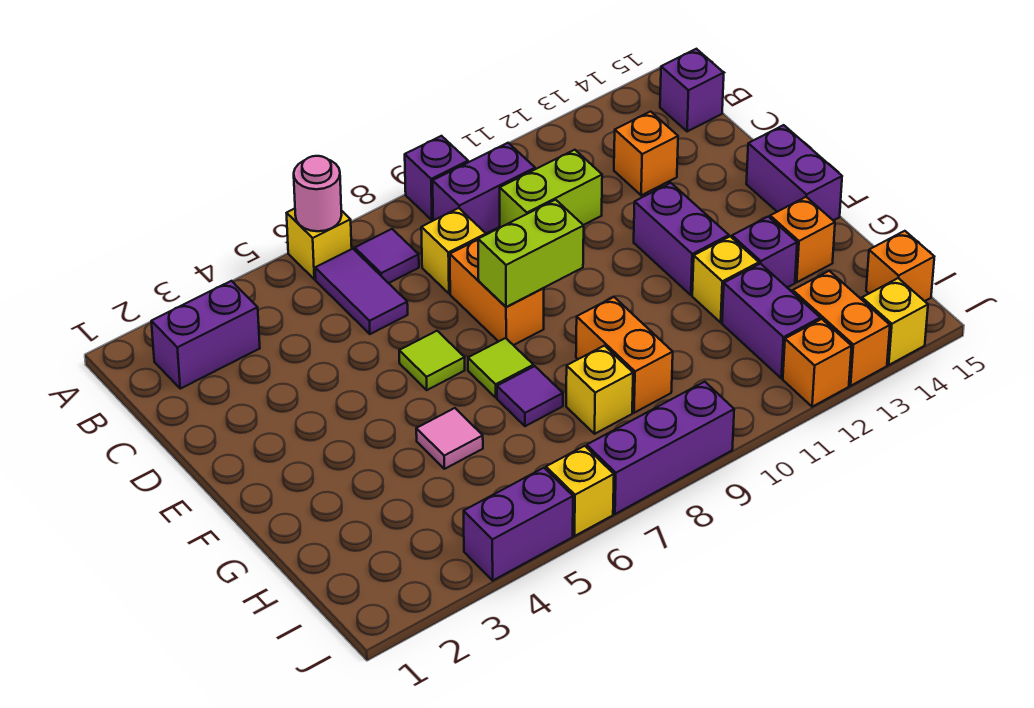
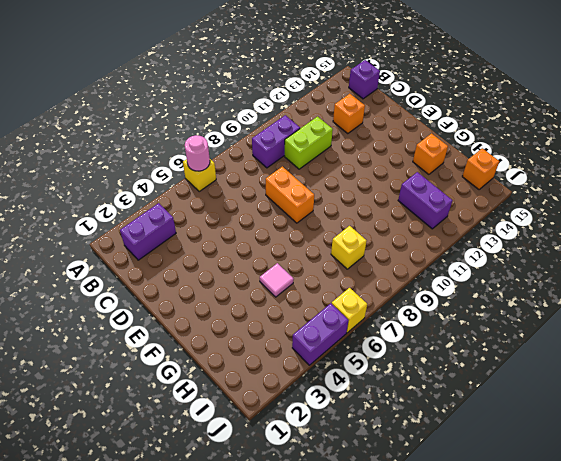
none -> purple brick A9 level 1
none -> purple tile B6:C6 level 1
none -> purple tile B7 level 1
none -> yellow brick C8 level 1

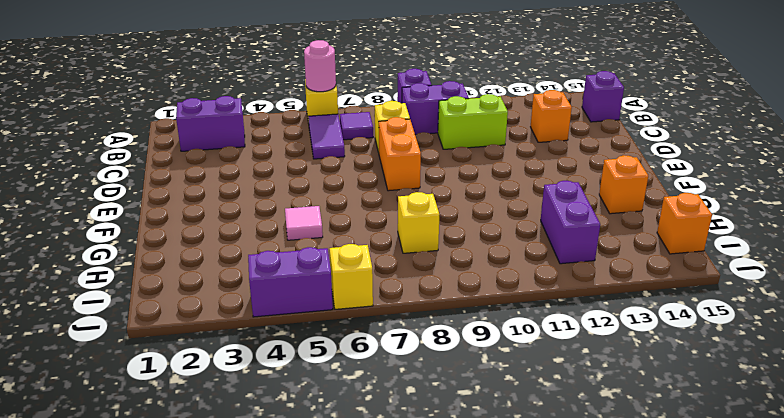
none -> lime tile E6 level 1
none -> purple brick E12:F12 level 1
none -> purple brick E15:F15 level 1
none -> lime tile F7 level 1

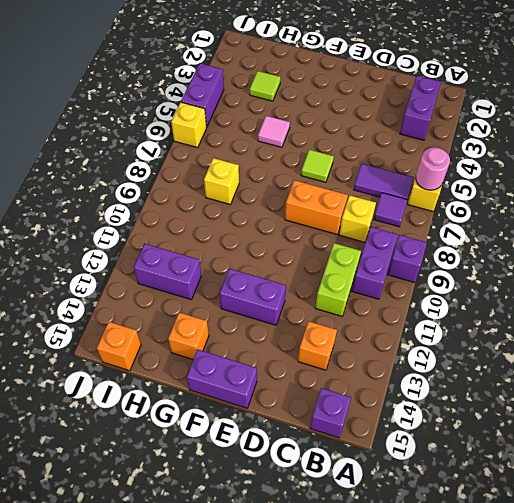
lime tile H3 level 1 -> lime tile F7 level 1
none -> purple tile G7 level 1
none -> orange brick G9:H9 level 1
none -> yellow brick G12 level 1
none -> purple brick G13 level 1

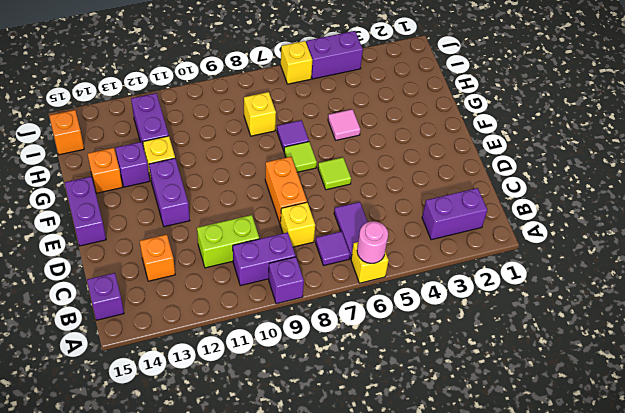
none -> orange brick G9:H9 level 1
none -> orange brick I13:J13 level 1
none -> purple brick J7:J9 level 1
none -> orange brick J12 level 1

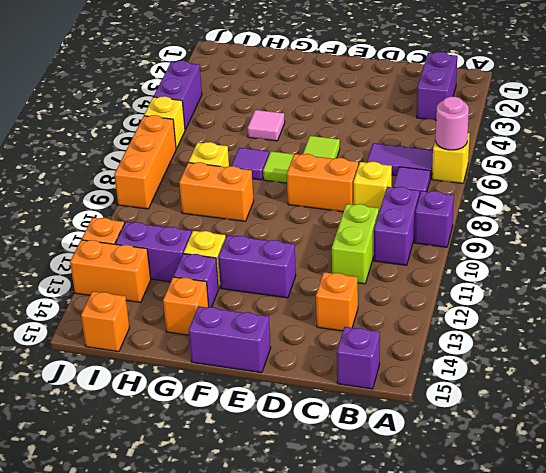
orange brick J7:J9 level 1 -> purple brick J7:J9 level 1
none -> yellow brick J14 level 1
none -> lime brick E8:E9 level 2

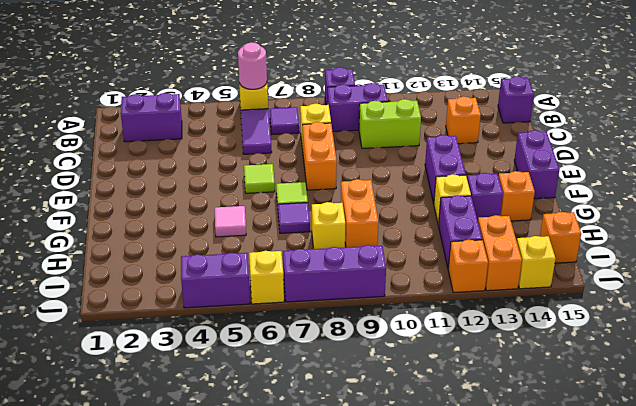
none -> lime brick E8:E9 level 2

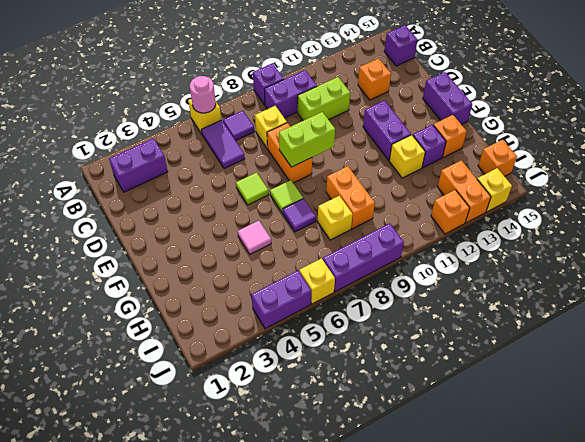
none -> purple brick H12:I12 level 1

